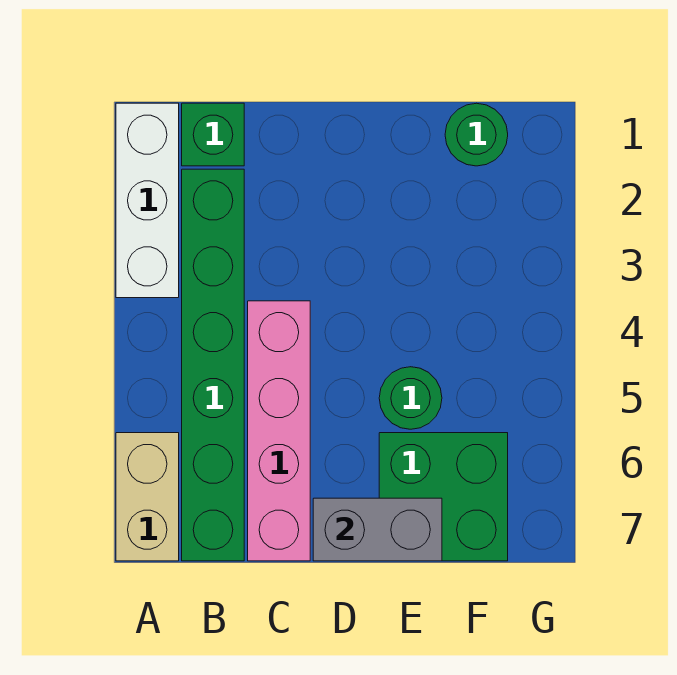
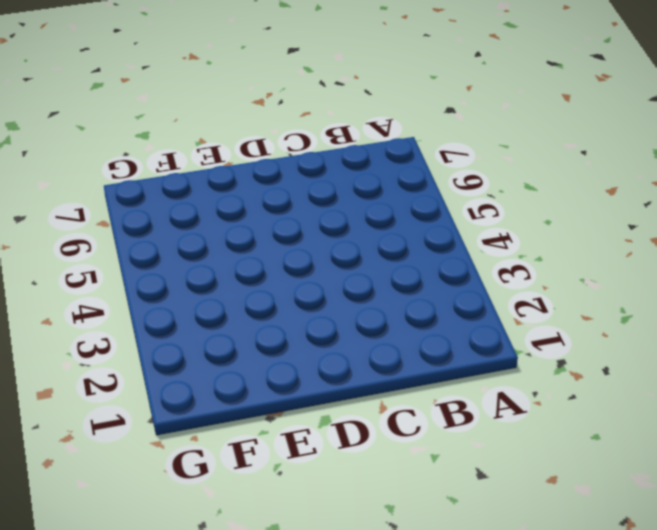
none -> white brick A1:A3 level 1
none -> tan brick A6:A7 level 1

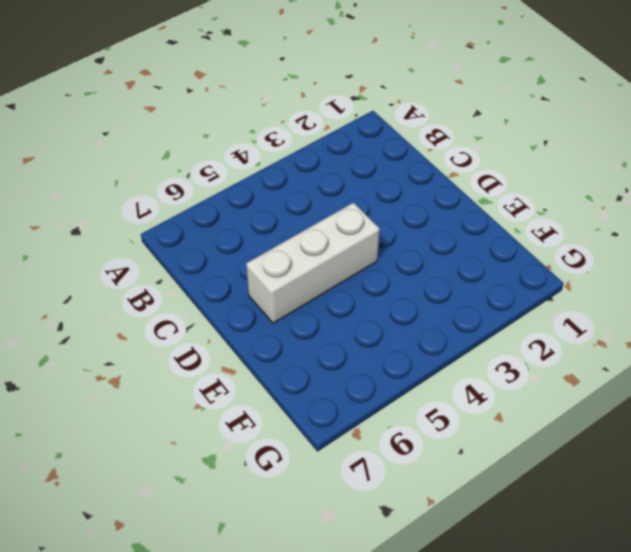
white brick D4:D6 level 1 -> white brick A1:A3 level 1
none -> tan brick A6:A7 level 1
none -> green brick B1 level 1

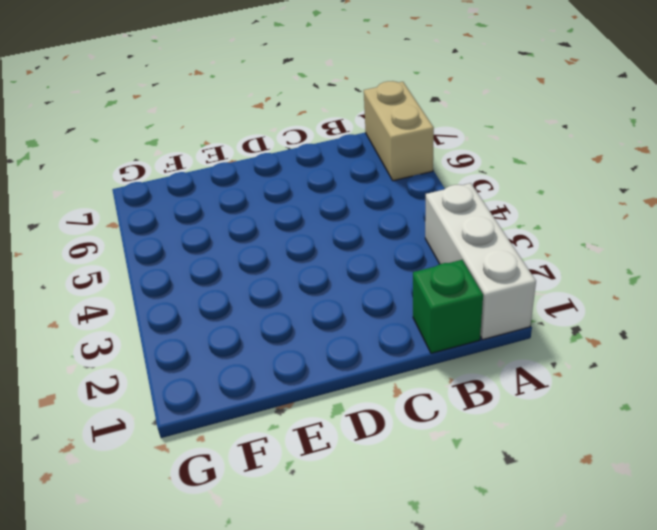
none -> green brick B2:B7 level 1
none -> pink brick C4:C7 level 1

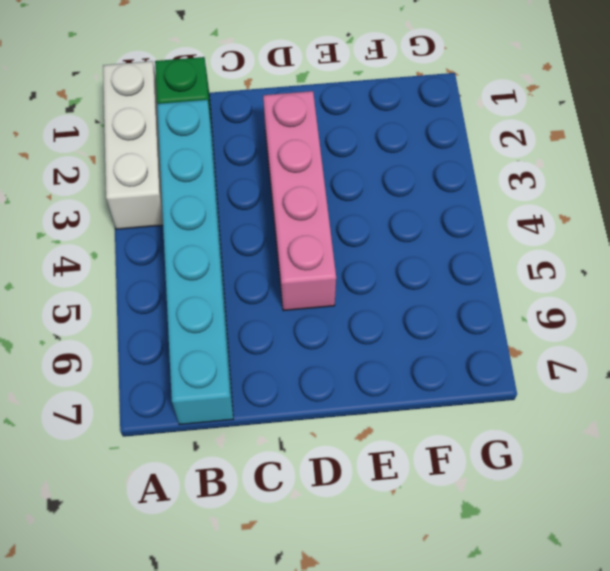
cyan brick B2:B7 level 1 -> green brick B2:B7 level 1
pink brick D2:D5 level 1 -> pink brick C4:C7 level 1
none -> tan brick A6:A7 level 1
none -> green round brick E5 level 1

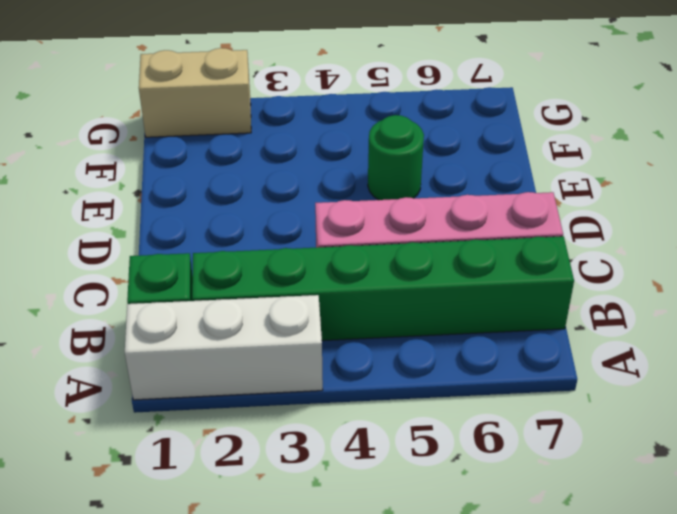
tan brick G1:G2 level 1 -> tan brick A6:A7 level 1
none -> green brick E6:F7 level 1
none -> green round brick F1 level 1

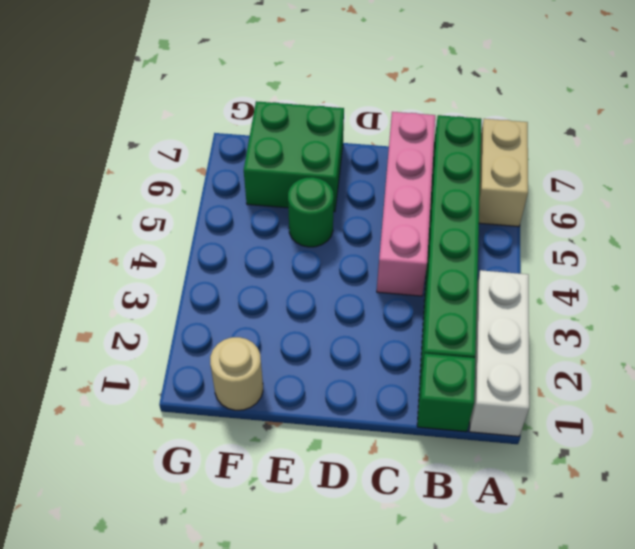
tan round brick F1 level 1 -> green round brick F1 level 1
none -> grey brick D7:E7 level 2

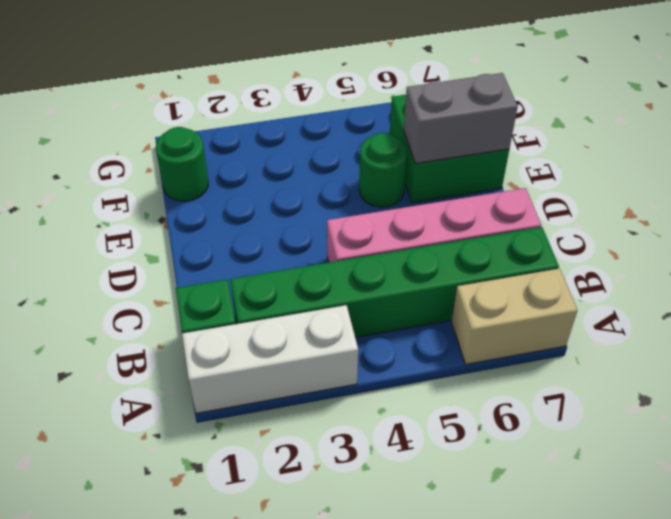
grey brick E6:E7 level 2 -> grey brick D7:E7 level 2

